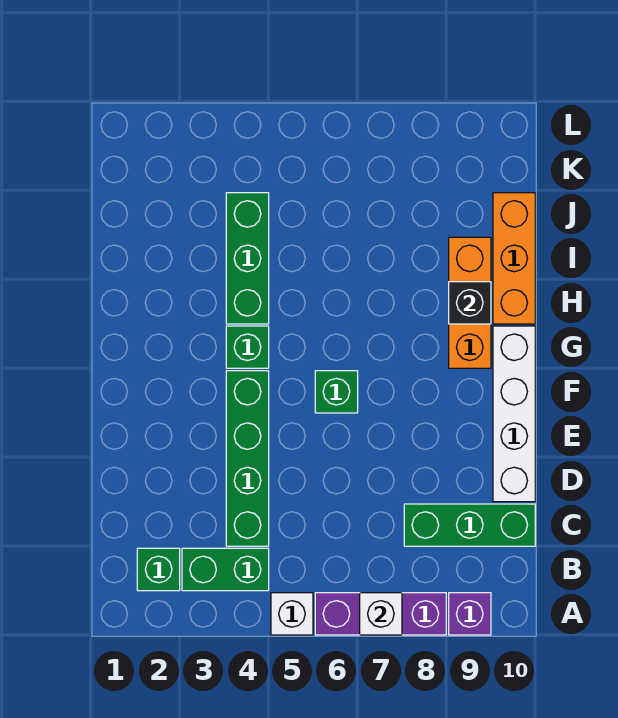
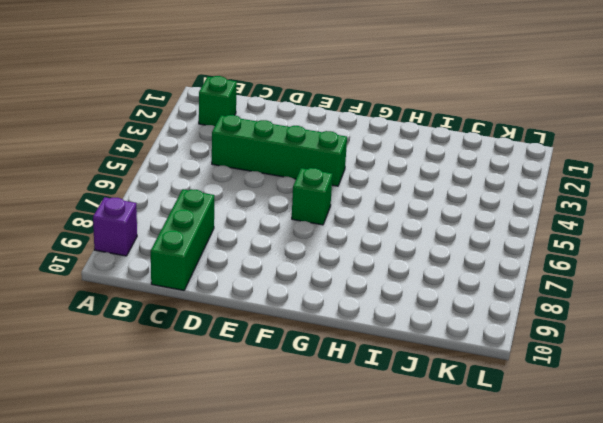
none -> white brick A5 level 1
none -> purple brick A6:A8 level 1
none -> green brick B3:B4 level 1

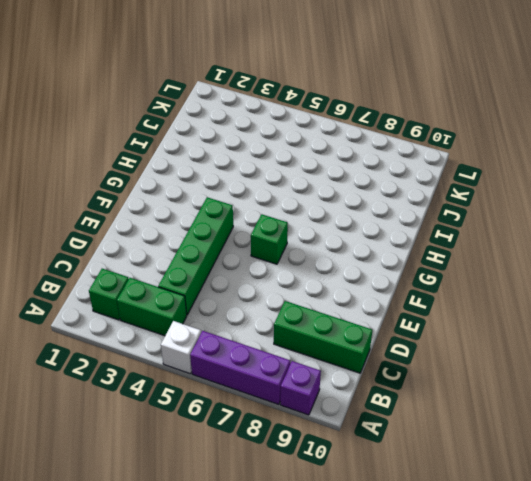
none -> white brick D10:G10 level 1
none -> green brick G4 level 1
none -> orange brick G9:I9 level 1

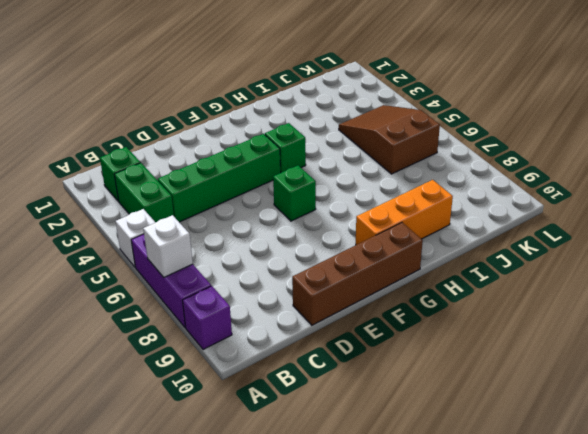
brown brick D10:G10 level 1 -> white brick D10:G10 level 1
brown slope J4:K6 level 1 top 6 -> green brick H4:J4 level 1
none -> green brick C8:C10 level 1
none -> orange brick H10:J10 level 1
none -> black brick H9 level 2

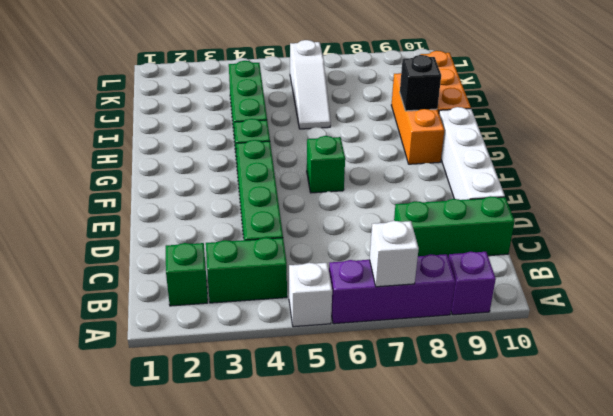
white slope I6:K6 level 1 top K -> none

